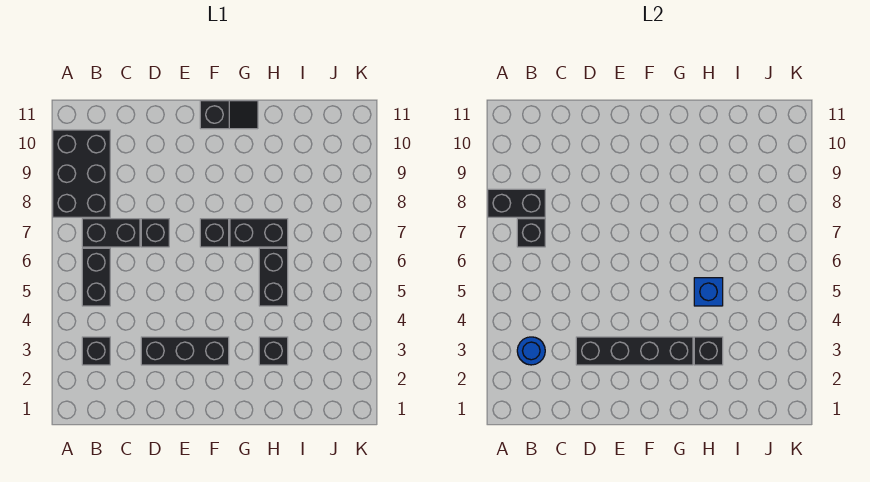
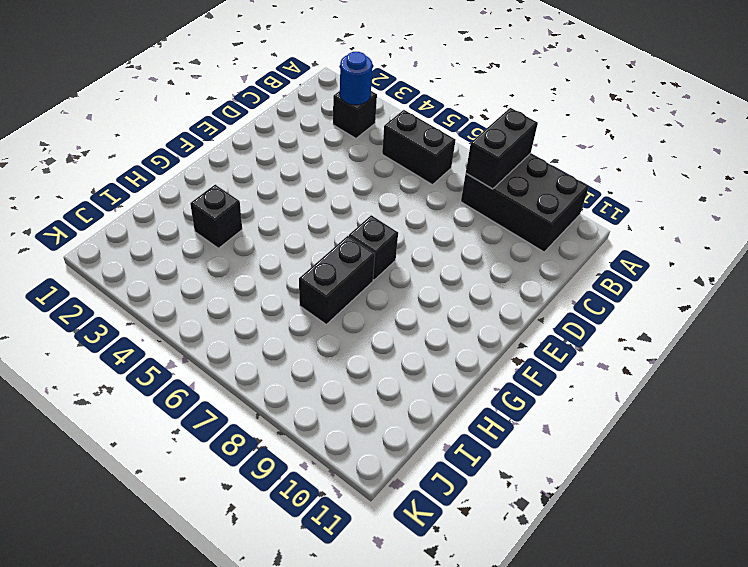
none -> black brick B7:C7 level 1
none -> black brick D3:F3 level 1
none -> black brick D7 level 1

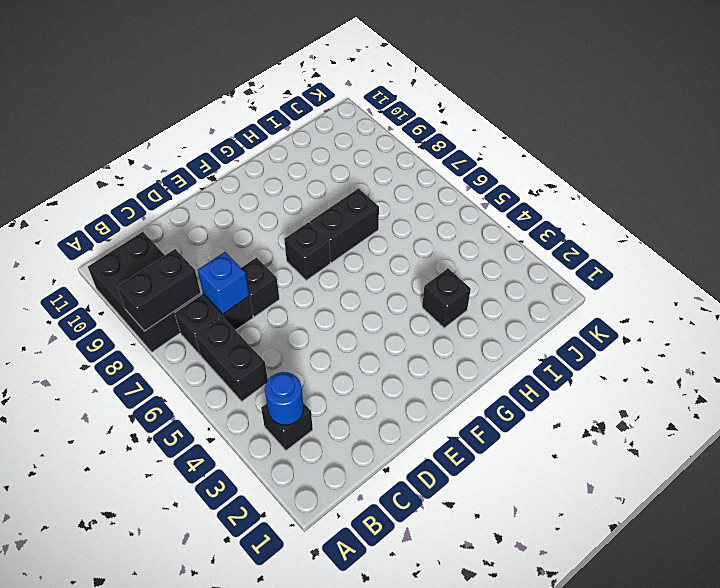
blue brick C7 level 2 -> blue brick H5 level 2
none -> black brick D3:F3 level 1
none -> black slope F11:G11 level 1 top F
none -> black brick H5:H6 level 1

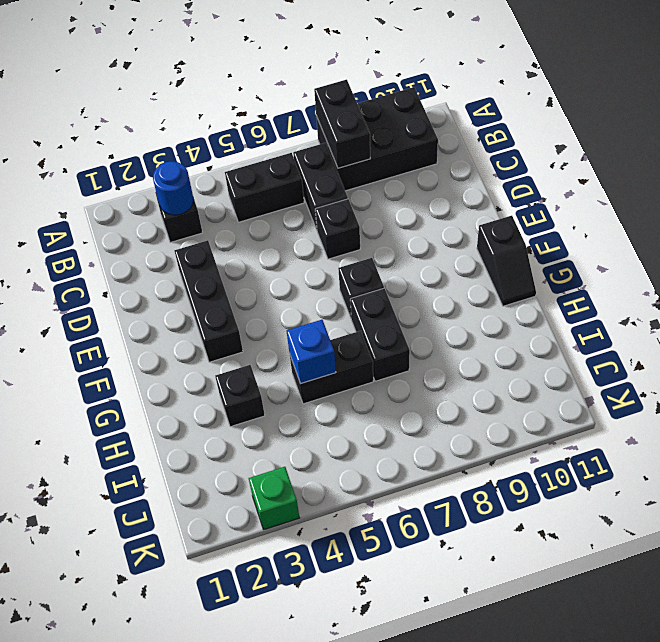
green brick K3 level 1 -> none
none -> black brick B7 level 2
none -> black brick D3:G3 level 2
none -> black brick H3 level 2

